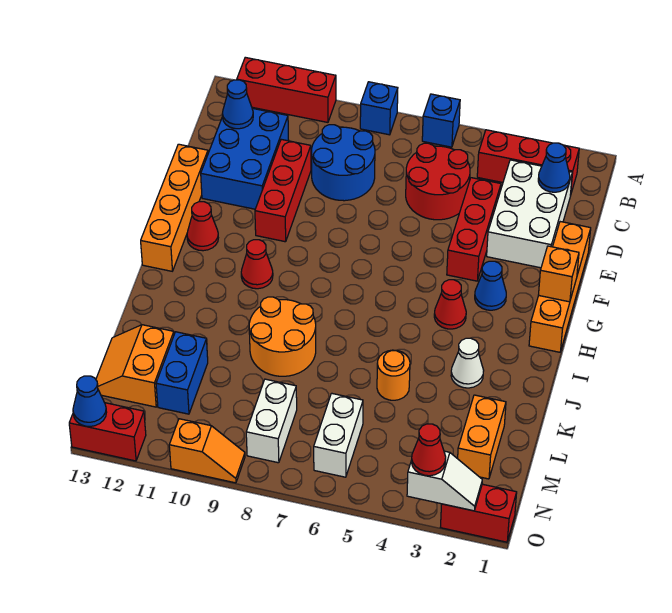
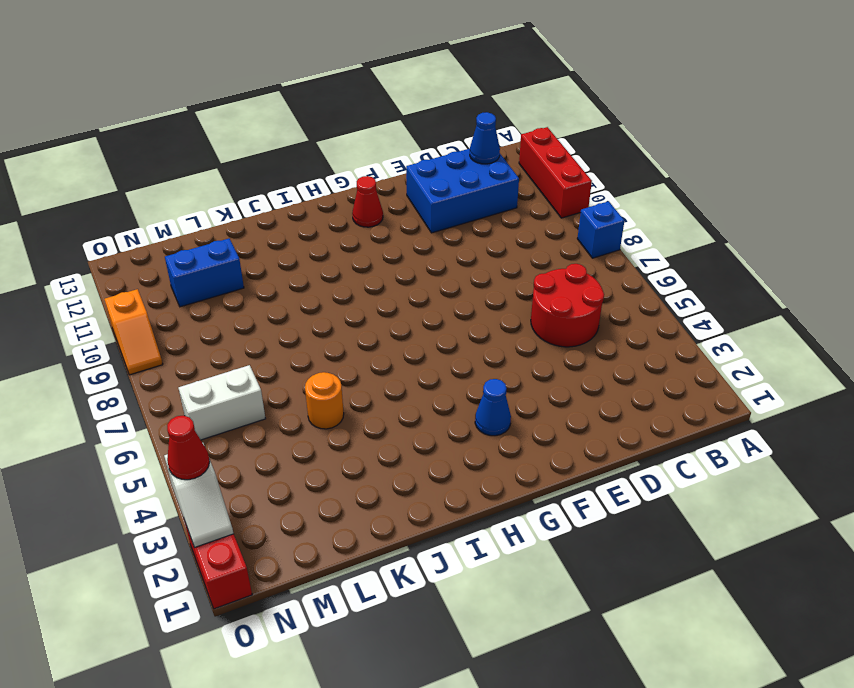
none -> blue brick A6 level 1
none -> red brick B2:B4 level 1
none -> white brick C2:E3 level 1
none -> blue round brick C8:D9 level 1

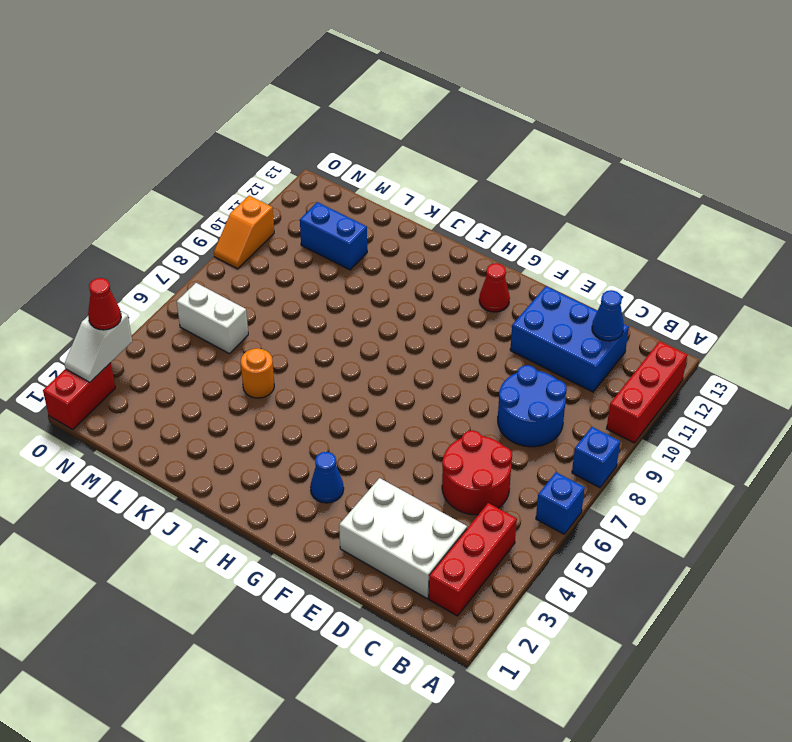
none -> red brick D4:F4 level 1
none -> red brick D10:F10 level 1
none -> orange brick E1:H1 level 1
none -> orange brick E13:H13 level 1

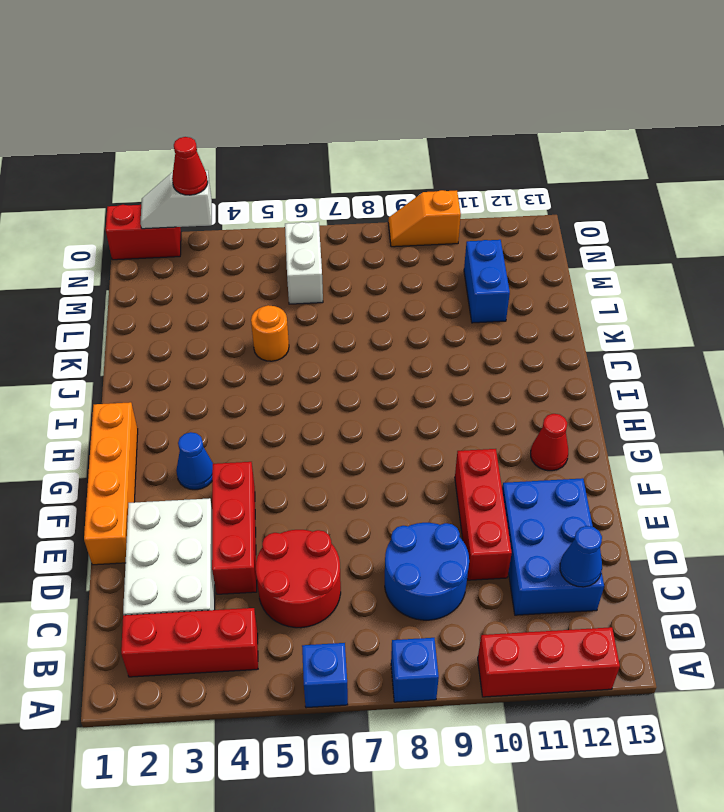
none -> orange brick E13:H13 level 1
none -> red cone H4 level 1
none -> red cone H10 level 1
none -> white cone J3 level 1

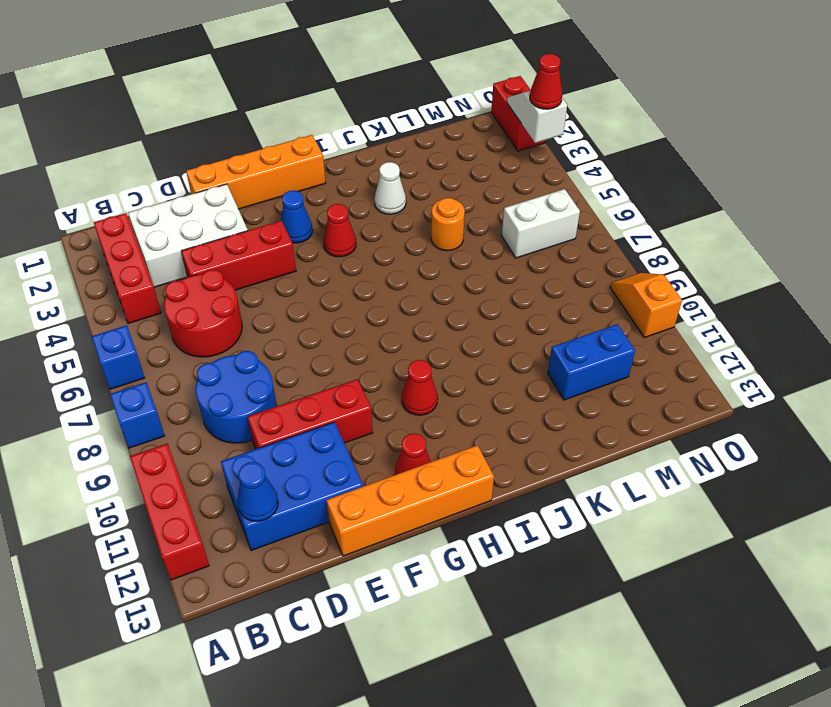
none -> orange round brick J8:K9 level 1
none -> orange brick L2:M2 level 1
none -> orange slope L12:M13 level 1 top 12
none -> white brick M8:N8 level 1

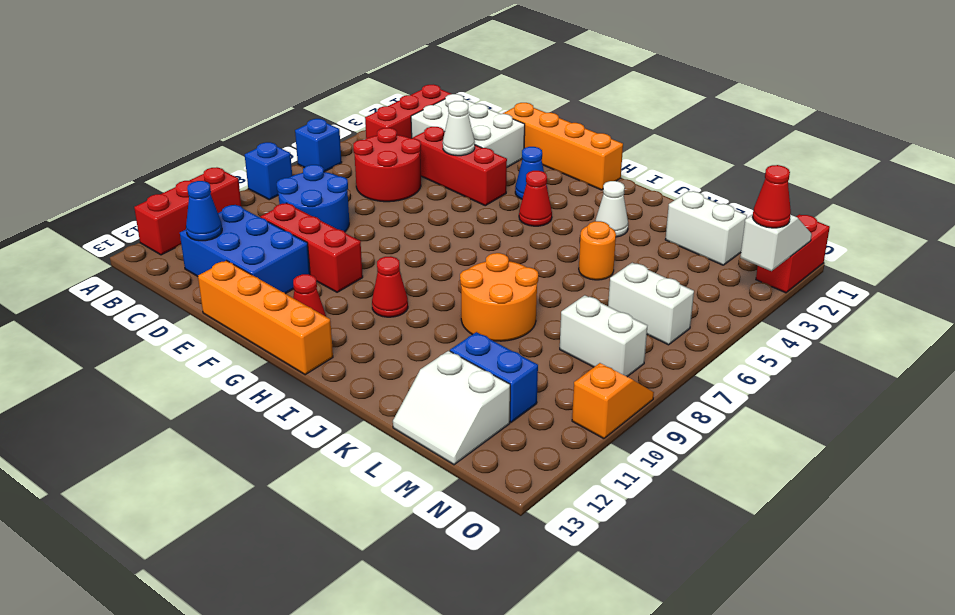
white cone E4 level 2 -> none
white brick L2:M2 level 1 -> orange brick L2:M2 level 1
white slope L12:M13 level 1 top 12 -> orange slope L12:M13 level 1 top 12
none -> red brick O12:O13 level 1
none -> blue cone C2 level 2
none -> orange brick G1 level 2
none -> blue cone O13 level 2

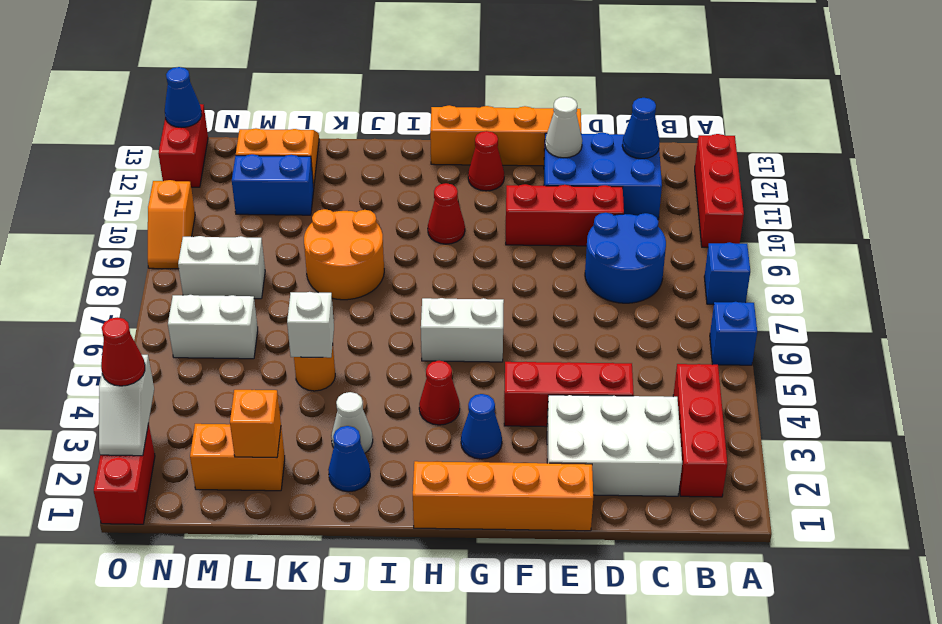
white cone E12 level 2 -> none
white brick G6:H6 level 1 -> none
blue cone J2 level 1 -> blue cone C2 level 2
white brick K5 level 2 -> none
orange brick L2 level 2 -> orange brick G1 level 2
none -> red round brick C5:D6 level 1

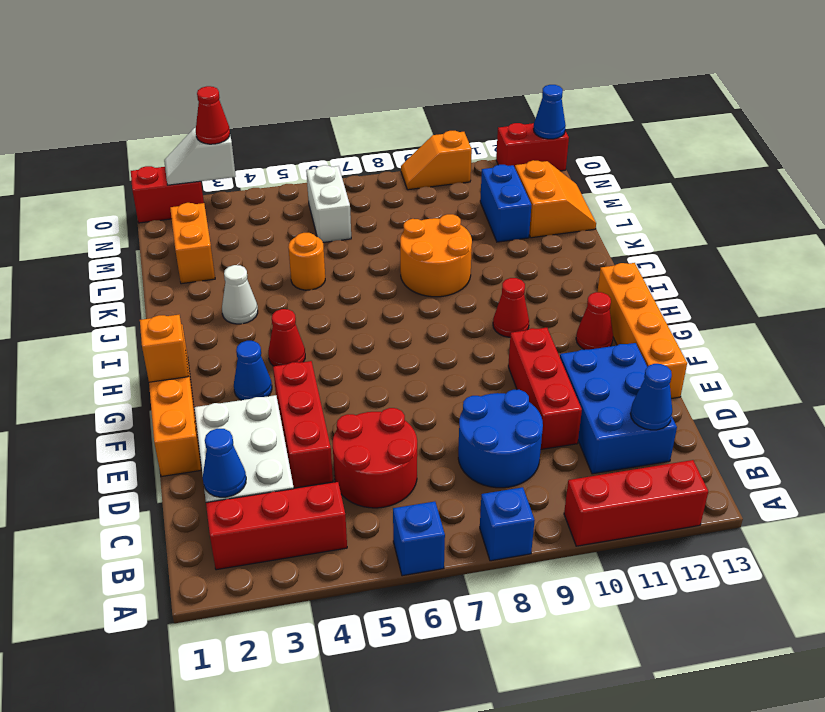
none -> white brick M8:N8 level 1

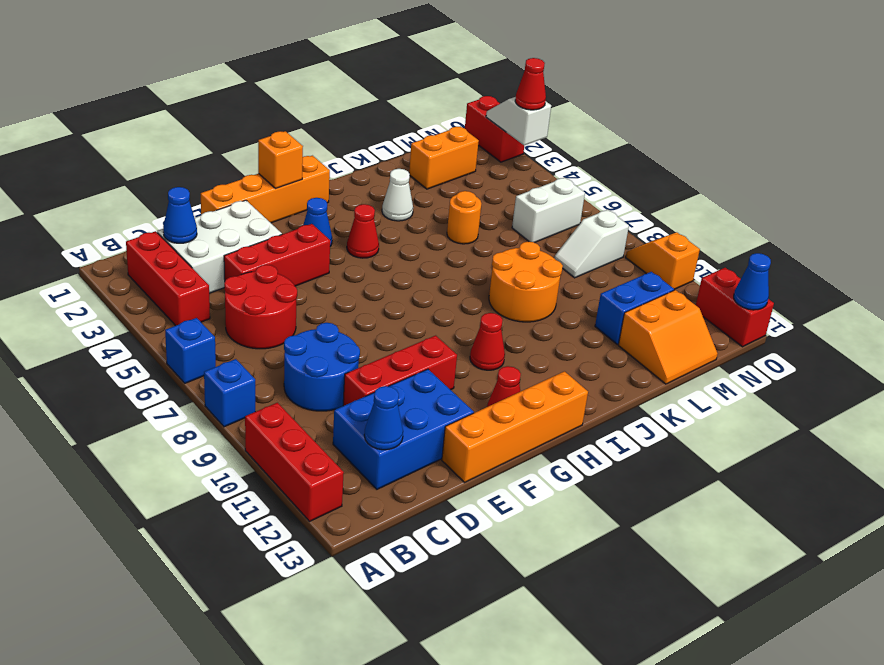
white slope M8:N8 level 1 top N -> white brick M8:N8 level 1

